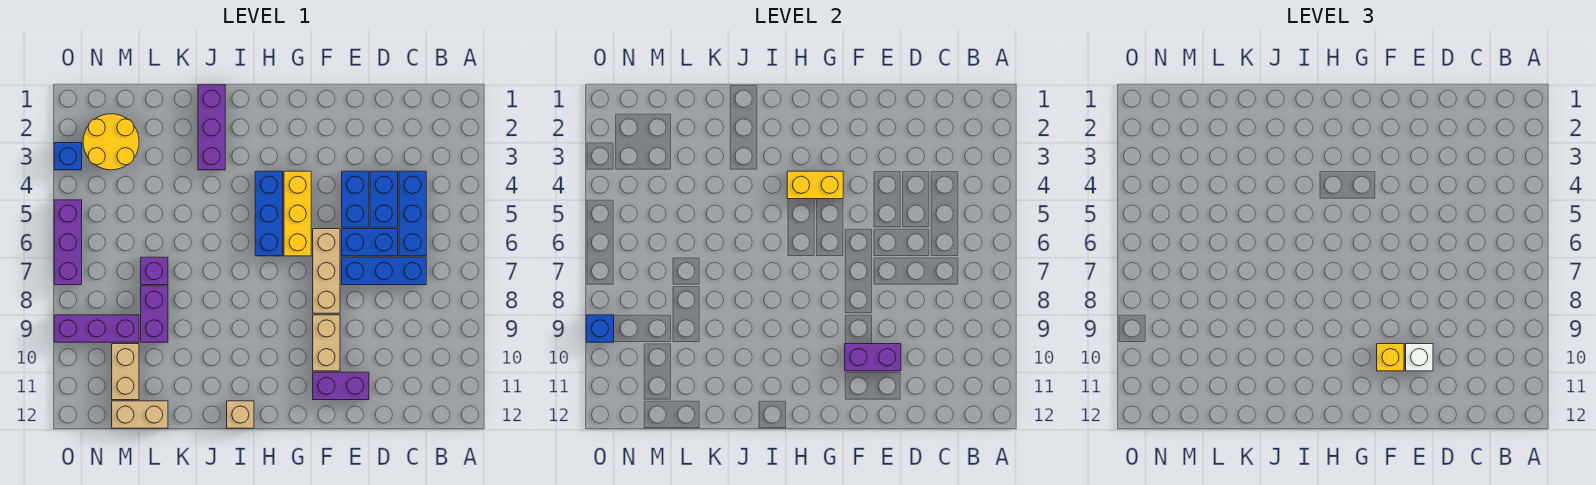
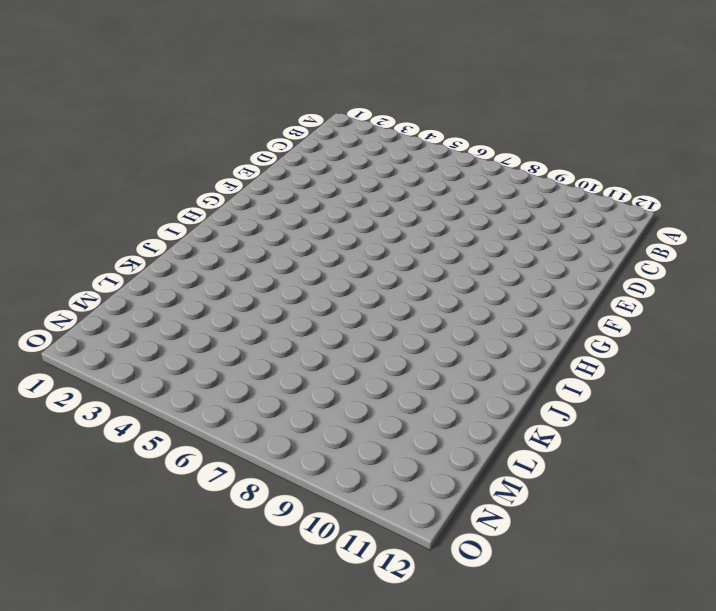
none -> blue brick C4:C6 level 1
none -> blue brick C7:E7 level 1
none -> blue brick D4:D5 level 1

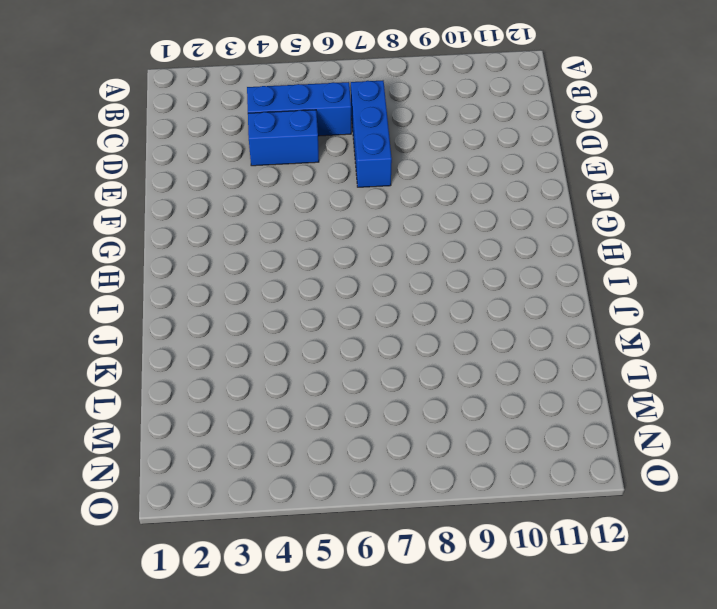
none -> blue brick D6:E6 level 1
none -> blue brick E4:E5 level 1
none -> purple brick E11:F11 level 1

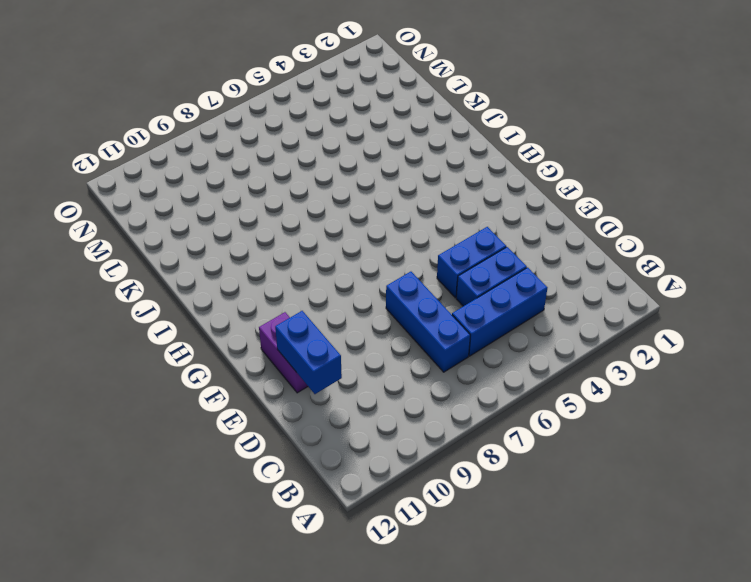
blue brick D11:E11 level 2 -> blue brick D6:E6 level 1
none -> tan brick F6:F8 level 1
none -> tan brick F9:F10 level 1
none -> yellow brick G4:G6 level 1

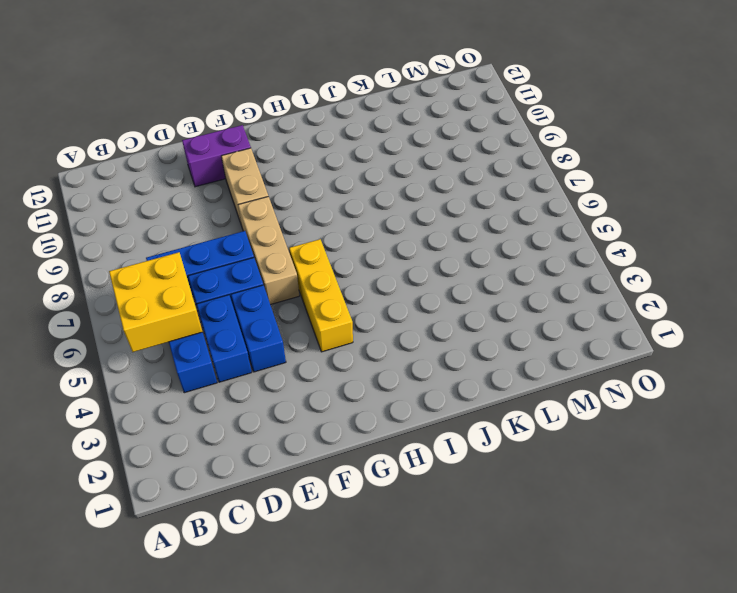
yellow brick B5:C6 level 2 -> none
none -> blue brick H4:H6 level 1
none -> tan brick I12 level 1
none -> purple brick J1:J3 level 1

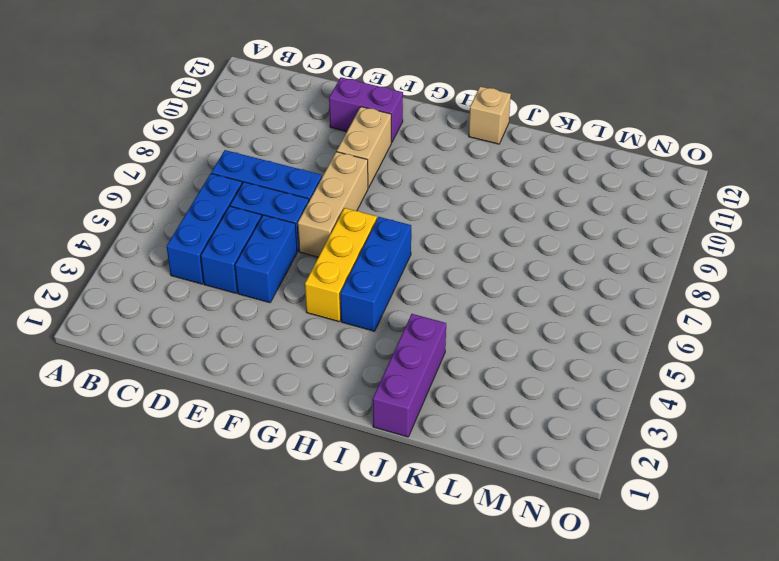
none -> purple brick L7 level 1
none -> purple brick L8:L9 level 1
none -> tan brick L12:M12 level 1

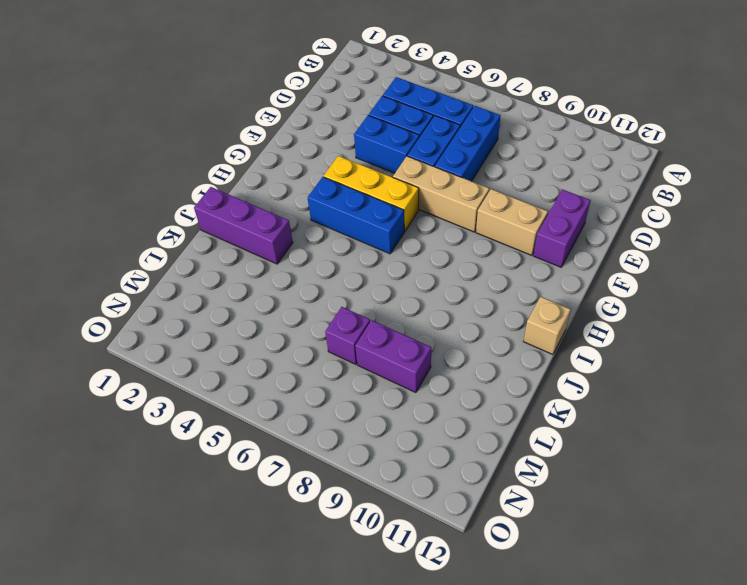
none -> tan brick L12:M12 level 1
none -> yellow round brick M2:N3 level 1
none -> purple brick M9:O9 level 1

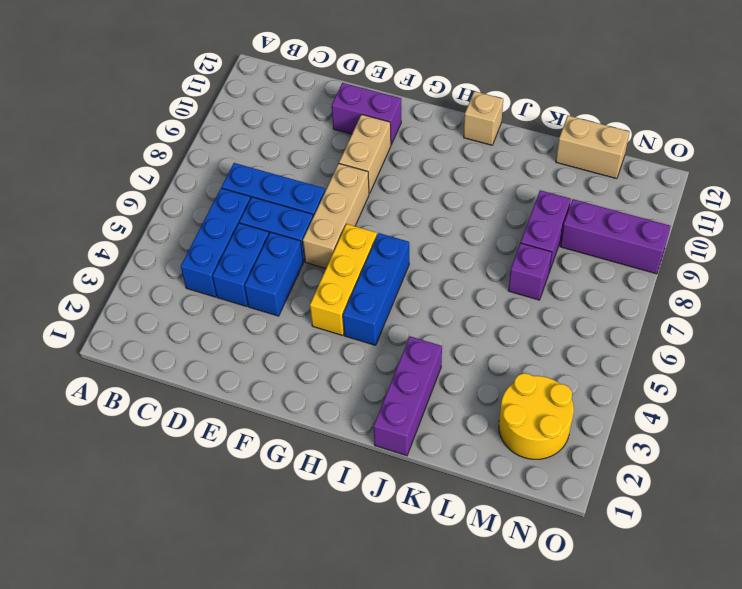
none -> tan brick M10:M11 level 1
none -> blue brick O3 level 1
none -> purple brick O5:O7 level 1

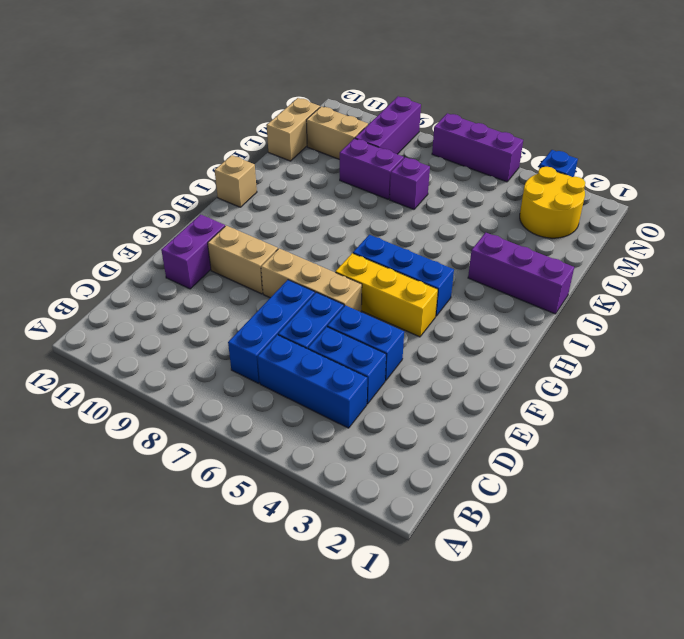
none -> purple brick E10:F10 level 2
none -> yellow brick G4:H4 level 2
none -> blue brick O9 level 2

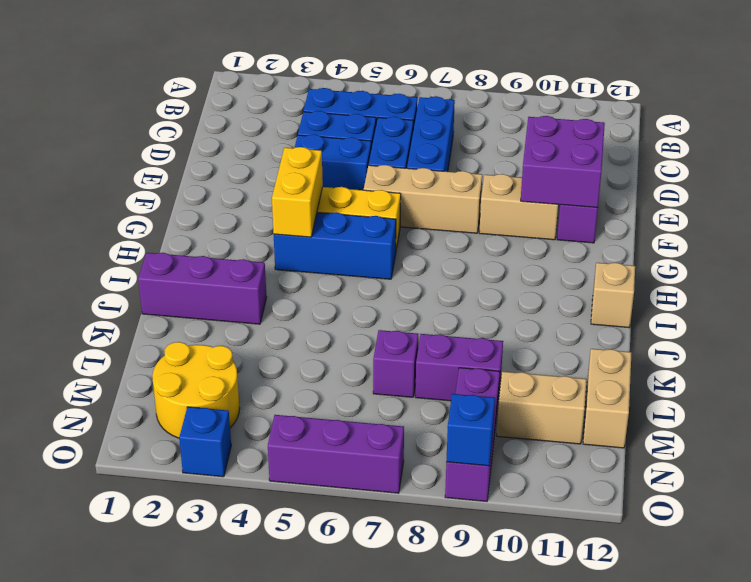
purple brick E10:F11 level 2 -> purple brick E10:F10 level 2
none -> white brick E10 level 3
none -> yellow brick F10 level 3

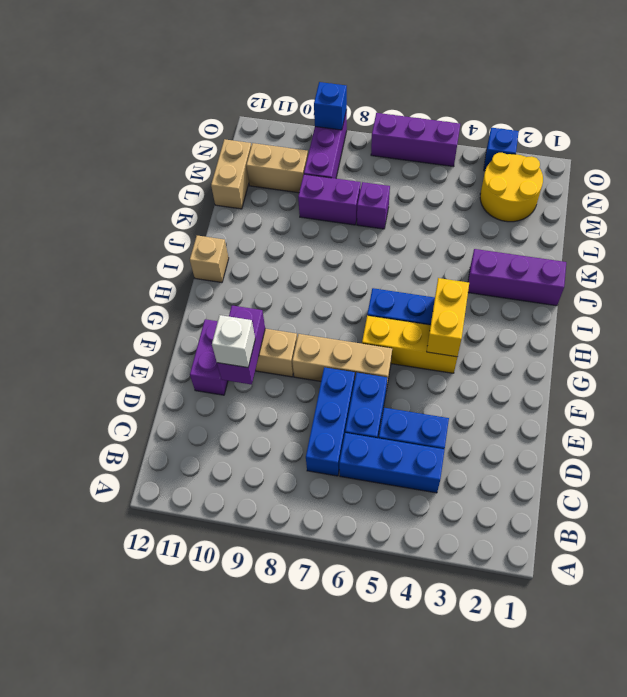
none -> blue brick E4:E5 level 1
none -> yellow brick F10 level 3

